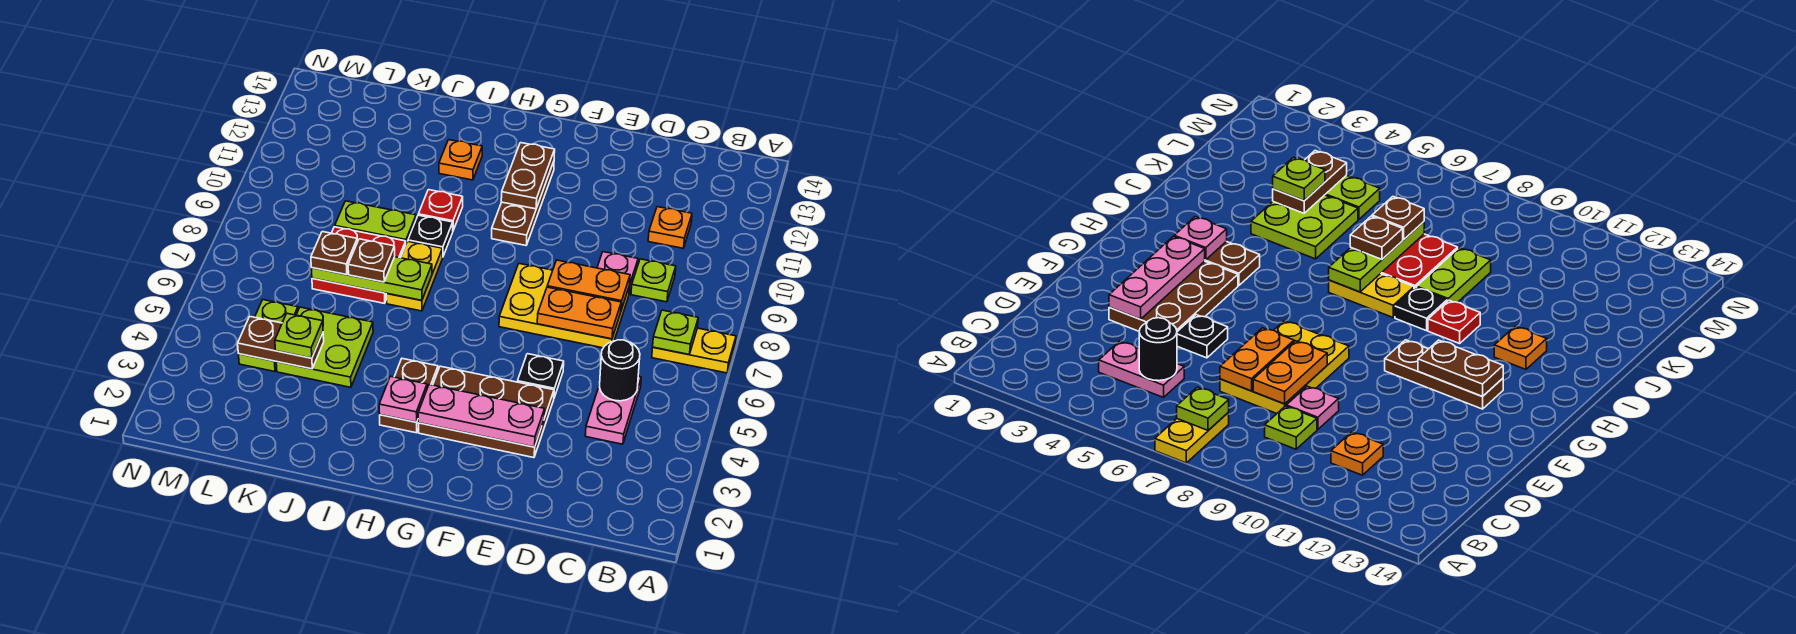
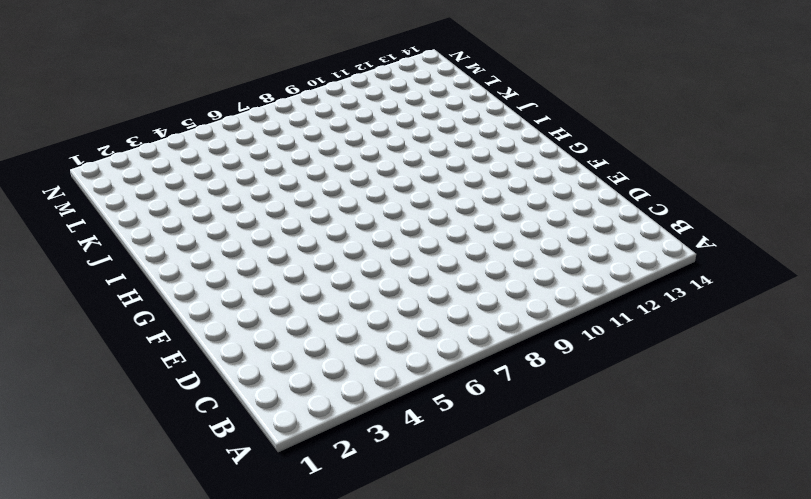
none -> yellow plate A7:B7 level 1
none -> pink plate C4:C5 level 1
none -> lime plate C9 level 1
none -> orange plate C11 level 1

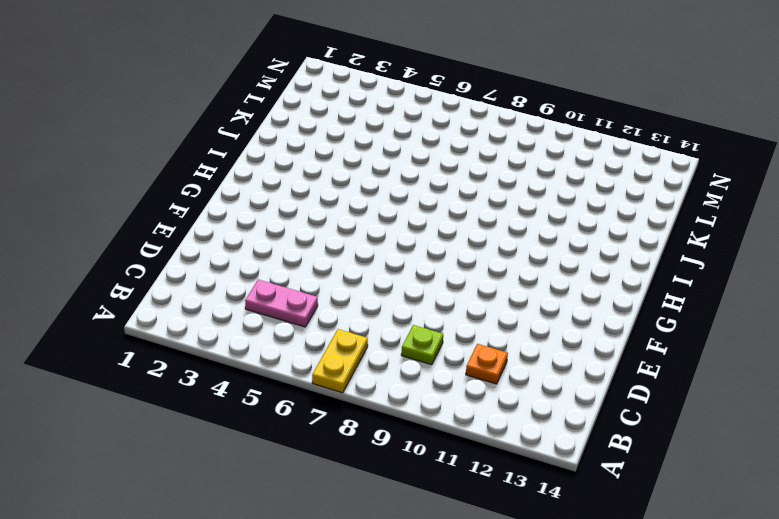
none -> yellow plate D7:F8 level 1
none -> pink plate D9 level 1
none -> brown plate E3:G4 level 1
none -> black plate E5 level 1

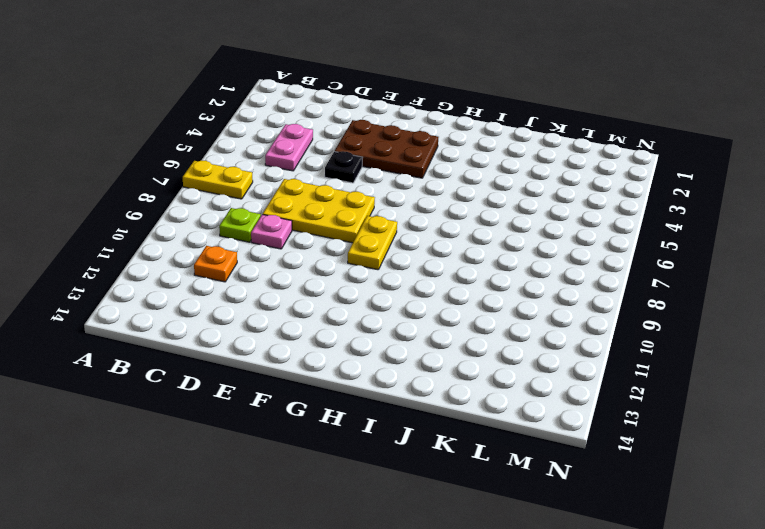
yellow plate G8:G9 level 1 -> yellow plate I7:I8 level 1
none -> brown plate G10:G12 level 1
none -> brown plate H3:H4 level 1
none -> black plate I9 level 1
none -> red plate I10 level 1

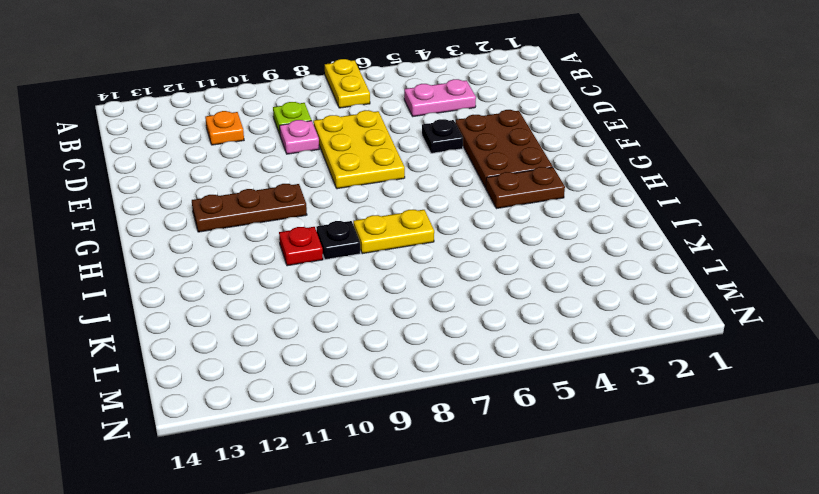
none -> orange plate I12 level 1
none -> lime plate J4:K5 level 1
none -> red plate J7:K8 level 1
none -> lime plate J9:K9 level 1

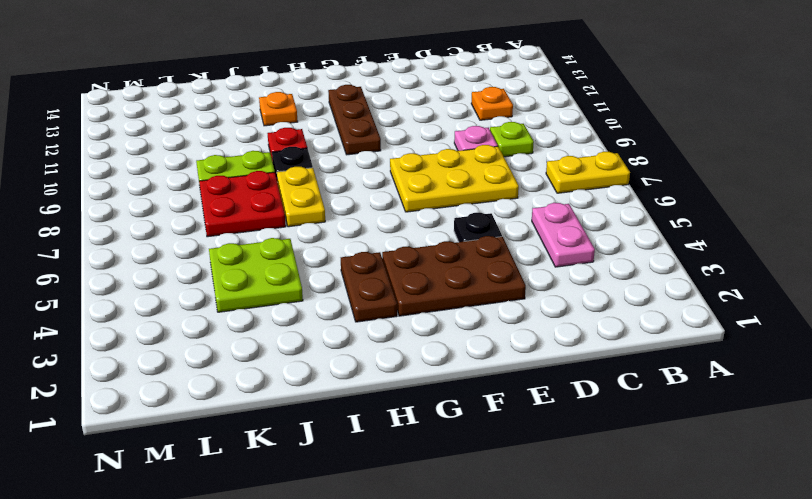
none -> lime plate L4:L5 level 1
none -> lime plate B7 level 2
none -> black round brick C5 level 2
none -> orange plate D7:E7 level 2

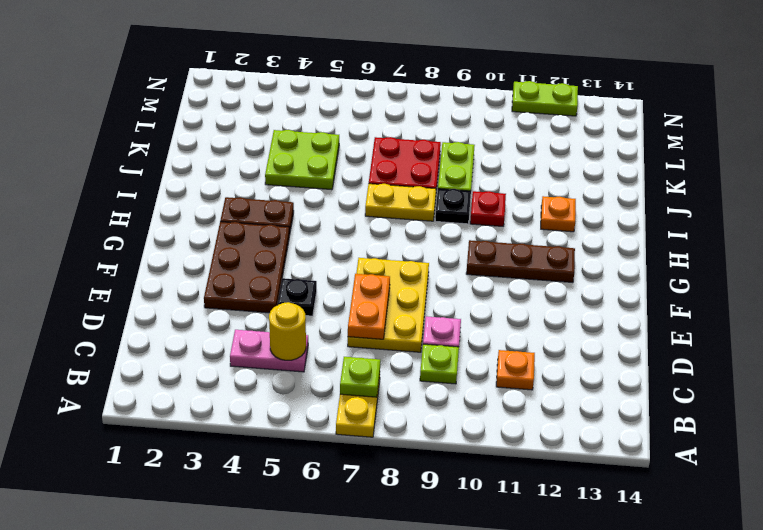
yellow round brick C5 level 2 -> black round brick C5 level 2
lime plate N11:N12 level 1 -> lime plate L4:L5 level 1
none -> orange plate D8:E8 level 2
none -> pink plate E3:G3 level 2
none -> brown plate G11:G12 level 2
none -> pink plate H3 level 2

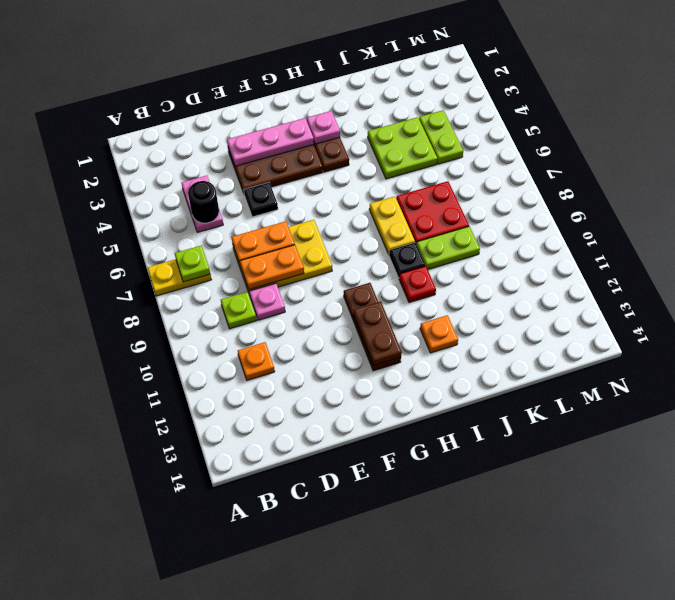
none -> lime plate I7:K7 level 2
none -> brown plate K4:L4 level 2
none -> brown plate J7 level 3
none -> lime plate K4 level 3

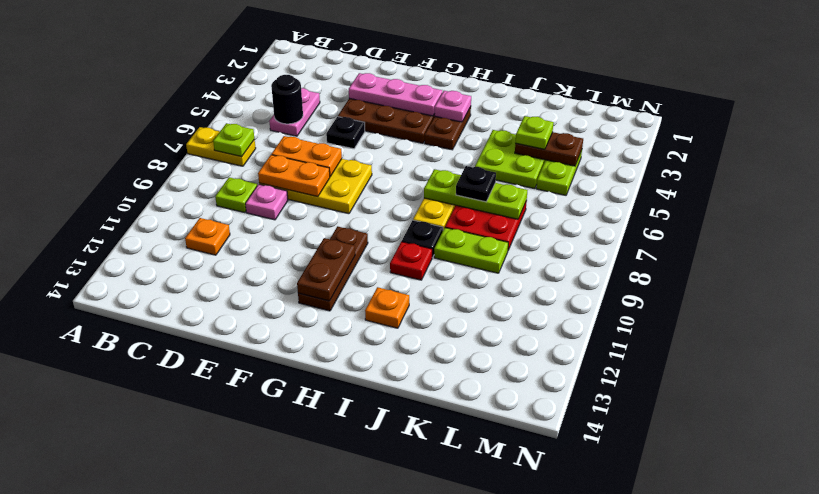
black plate J7 level 3 -> brown plate J7 level 3
none -> brown plate K7 level 3

